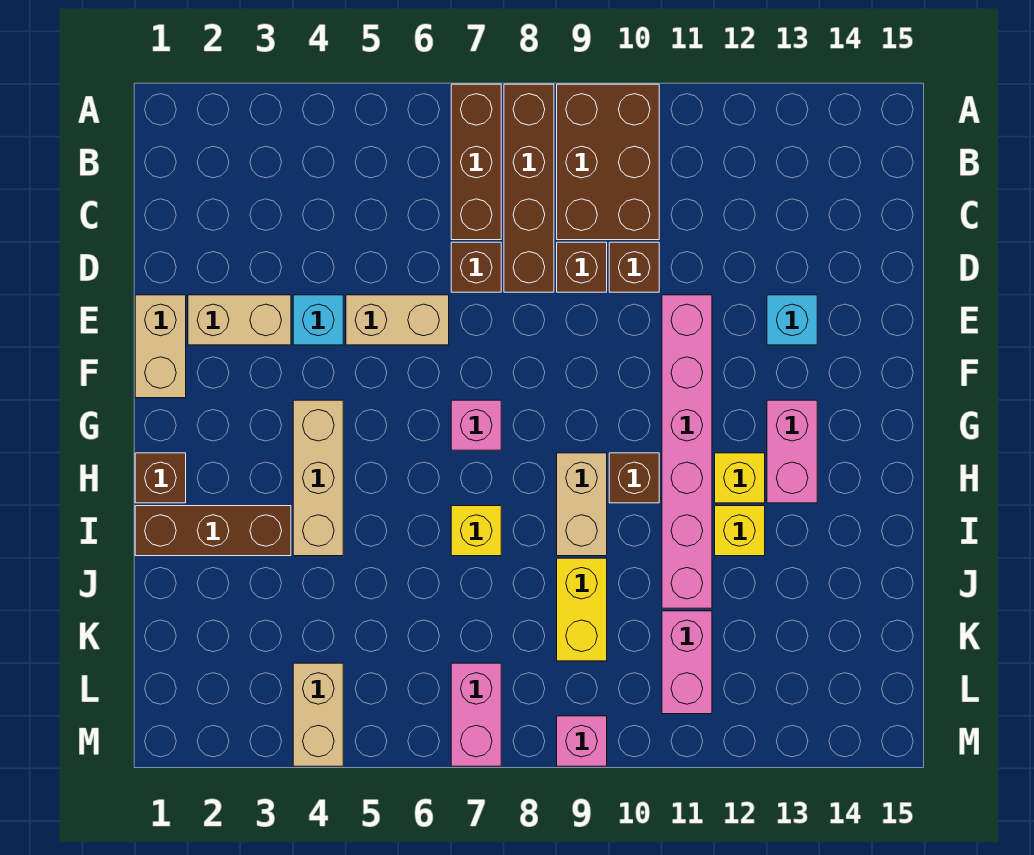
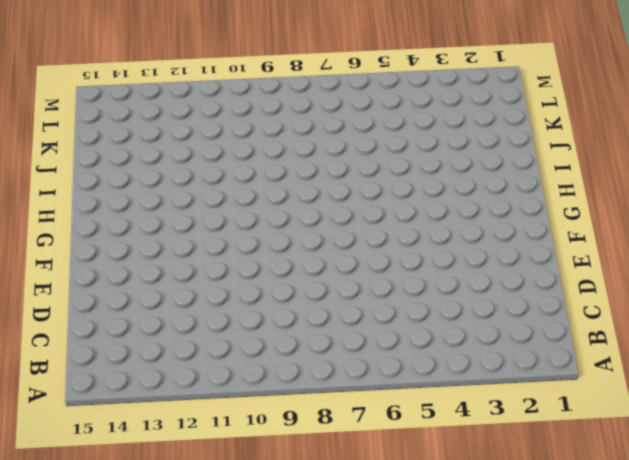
none -> brown brick A7:C7 level 1
none -> brown brick A8:D8 level 1
none -> brown brick A9:C10 level 1

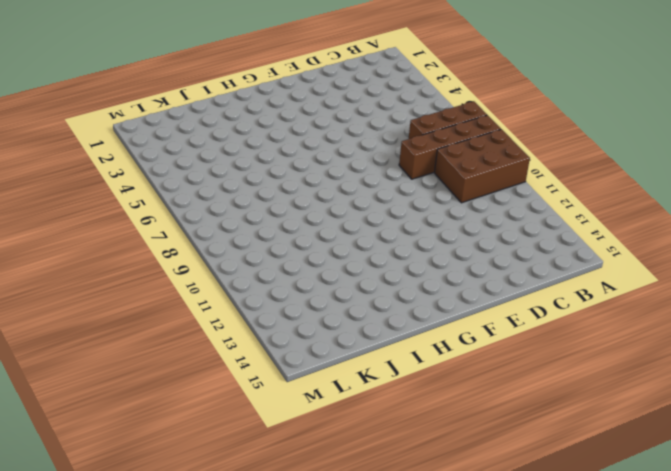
none -> brown brick D7 level 1
none -> brown brick D9 level 1
none -> brown brick D10 level 1

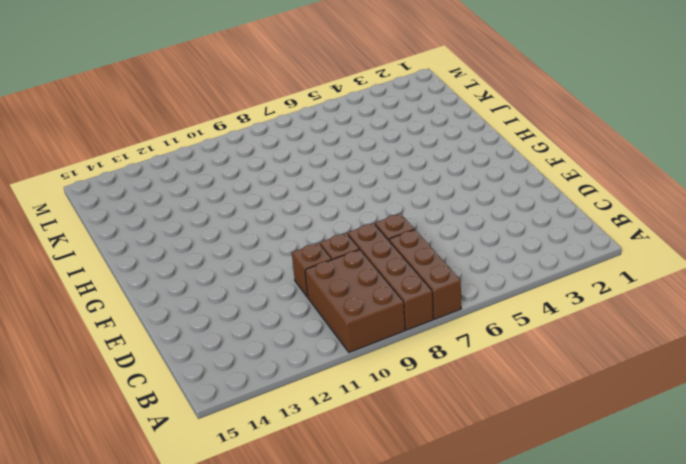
none -> tan brick E1:F1 level 1
none -> tan brick E2:E3 level 1
none -> cyan brick E4 level 1

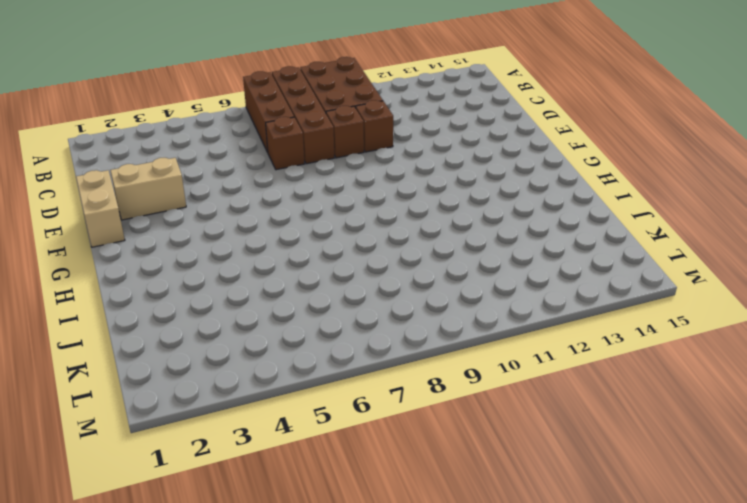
none -> cyan brick E4 level 1
none -> tan brick E5:E6 level 1
none -> pink brick E11:J11 level 1

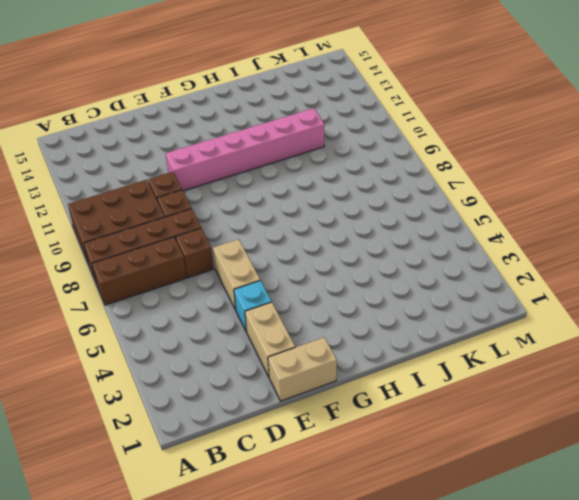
none -> cyan brick E13 level 1
none -> tan brick G4:I4 level 1
none -> pink brick G7 level 1

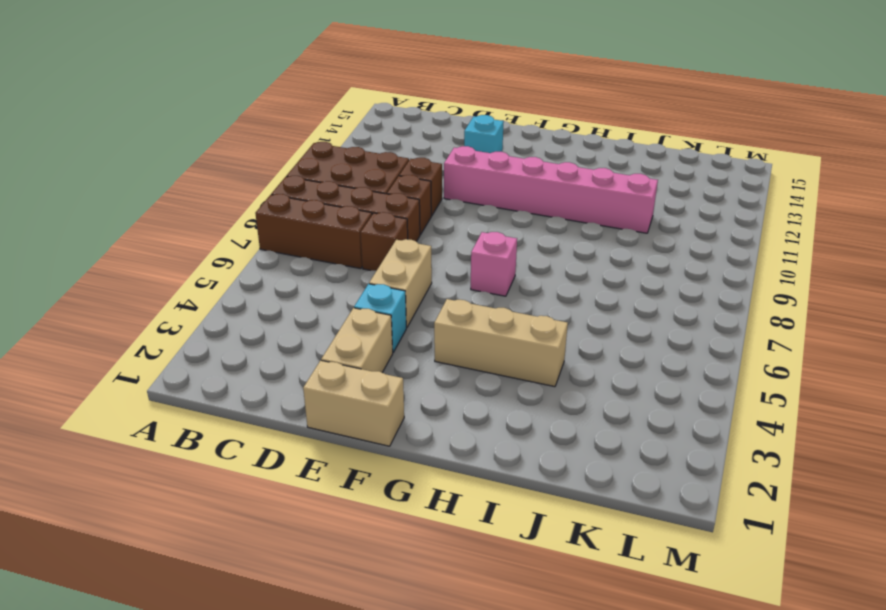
none -> pink brick G13:H13 level 1
none -> brown brick H1 level 1
none -> tan brick H9:I9 level 1

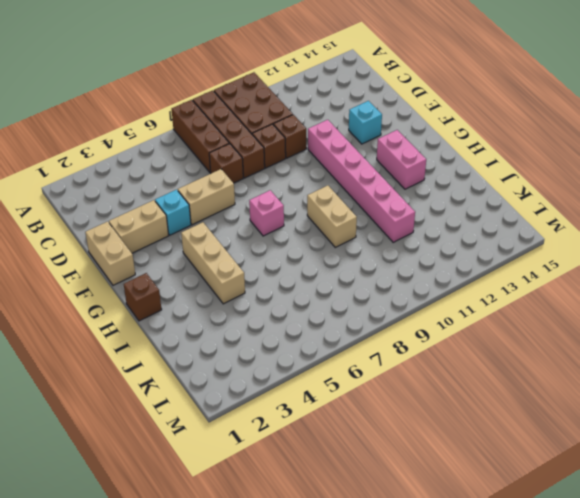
none -> brown brick H10 level 1
none -> yellow brick H12 level 1
none -> brown brick I1:I3 level 1

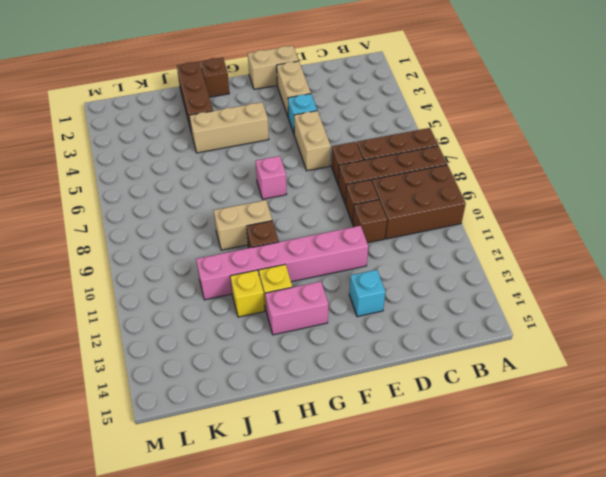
none -> yellow brick I7 level 1
none -> yellow brick J9:K9 level 1
none -> pink brick K11:L11 level 1

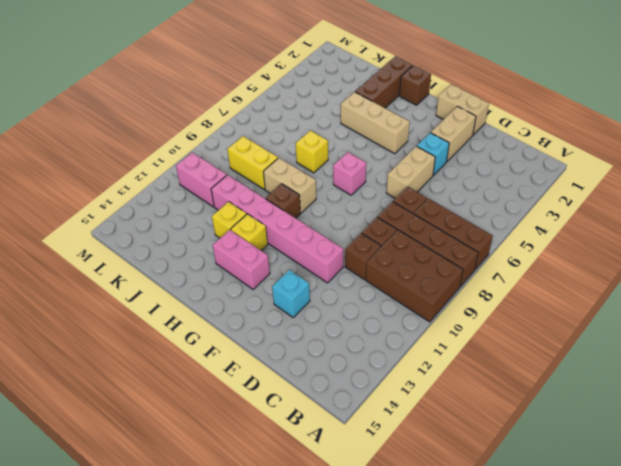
none -> tan brick L4:M4 level 1
none -> pink brick L7:M7 level 1
none -> pink brick M9 level 1

